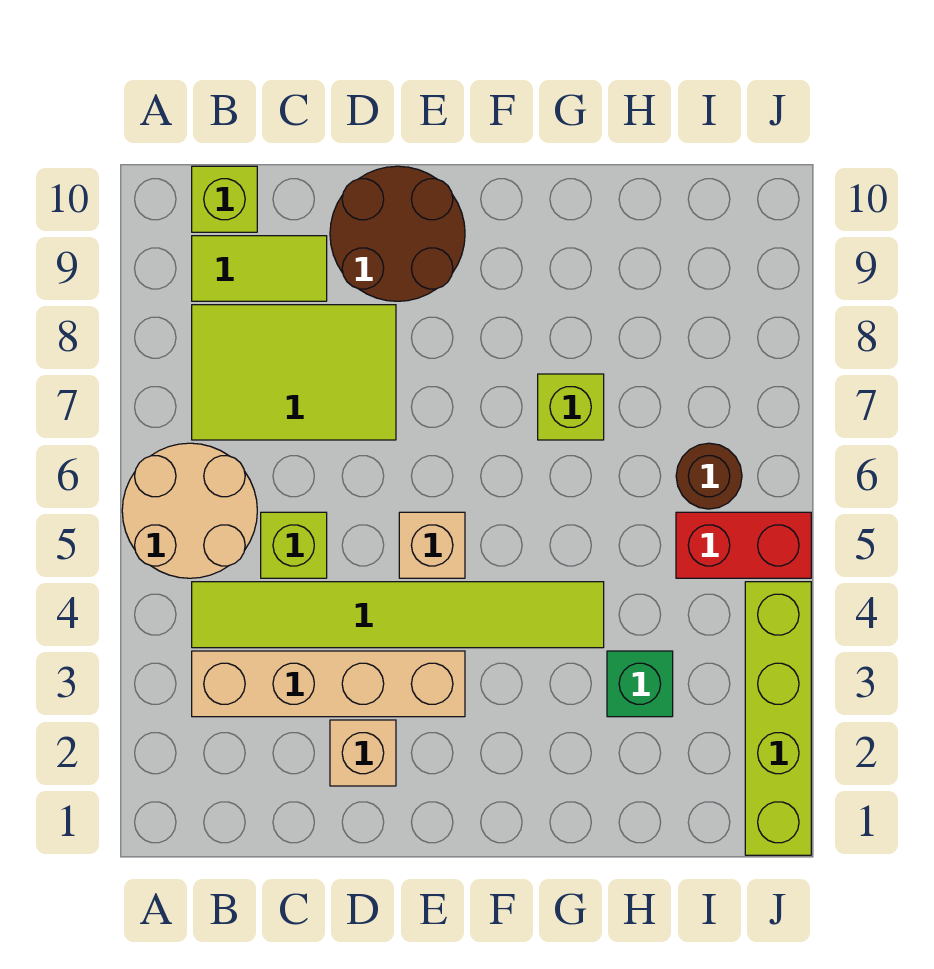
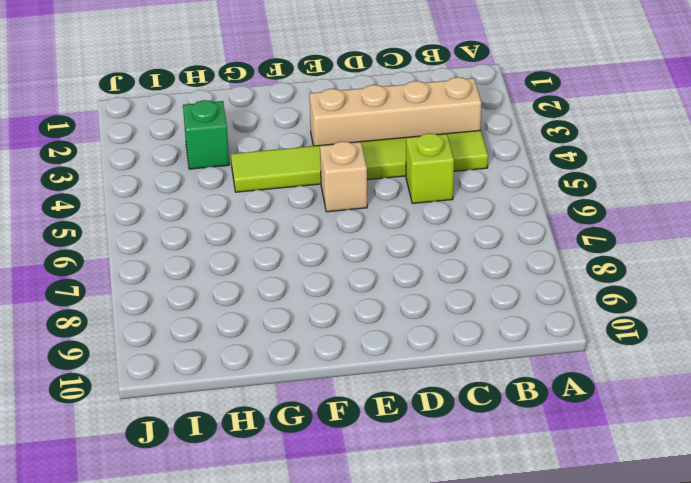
none -> tan round brick A5:B6 level 1
none -> lime tile B7:D8 level 1
none -> lime tile B9:C9 level 1

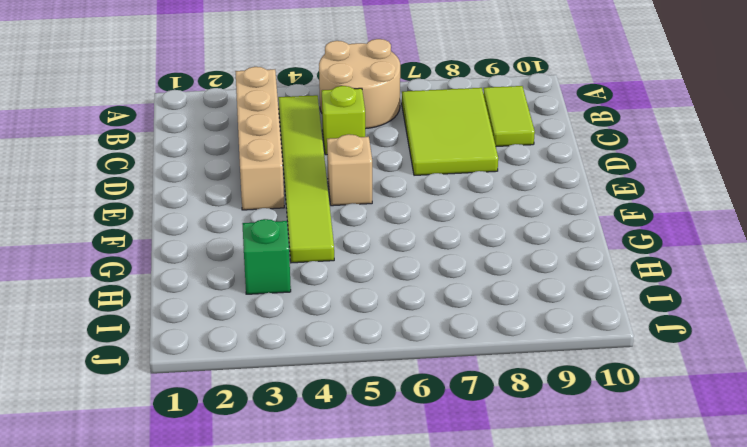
none -> lime brick B10 level 1
none -> tan brick D2 level 1
none -> brown round brick D9:E10 level 1

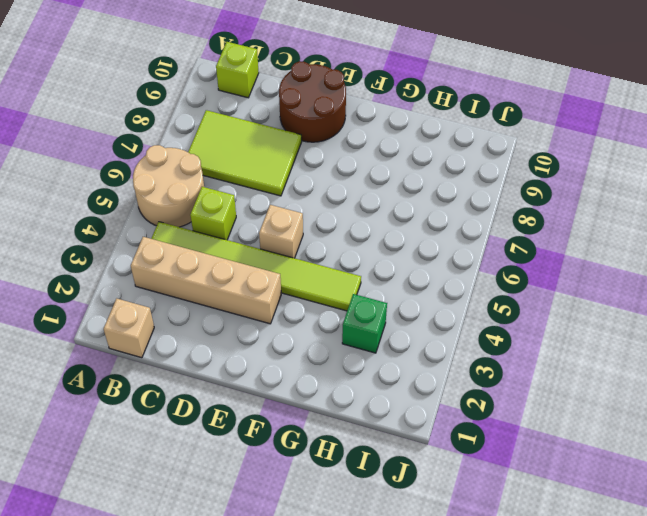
tan brick B1 level 1 -> tan brick D2 level 1
none -> lime tile B9:C9 level 1
none -> lime brick G7 level 1
none -> red brick I5:J5 level 1

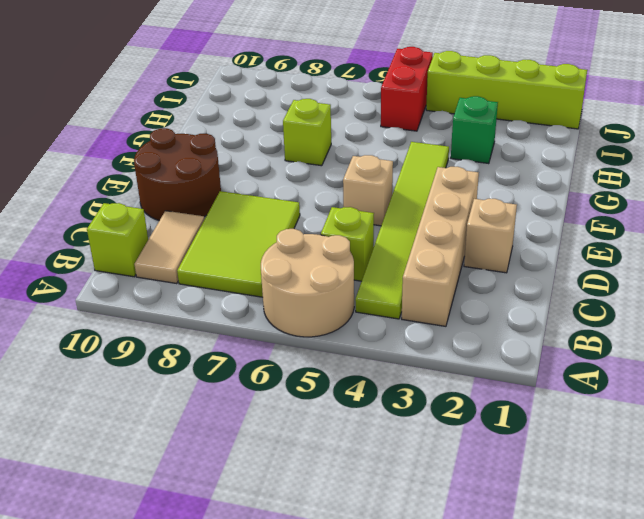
tan tile B9:C9 level 1 -> lime tile B9:C9 level 1
none -> brown round brick I6 level 1

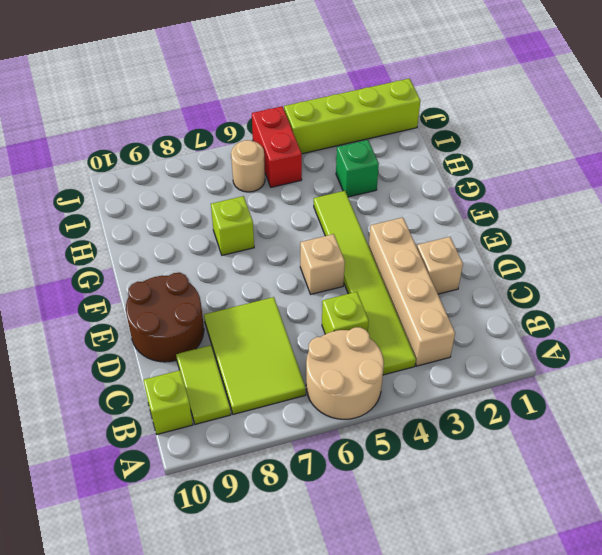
tan round brick I6 level 1 -> brown round brick I6 level 1

